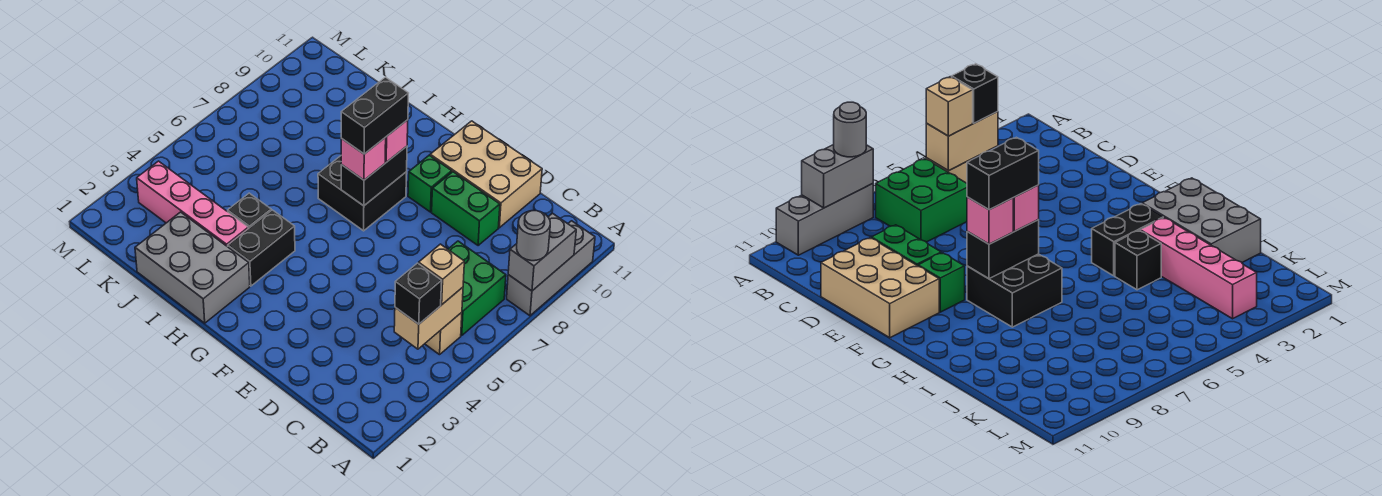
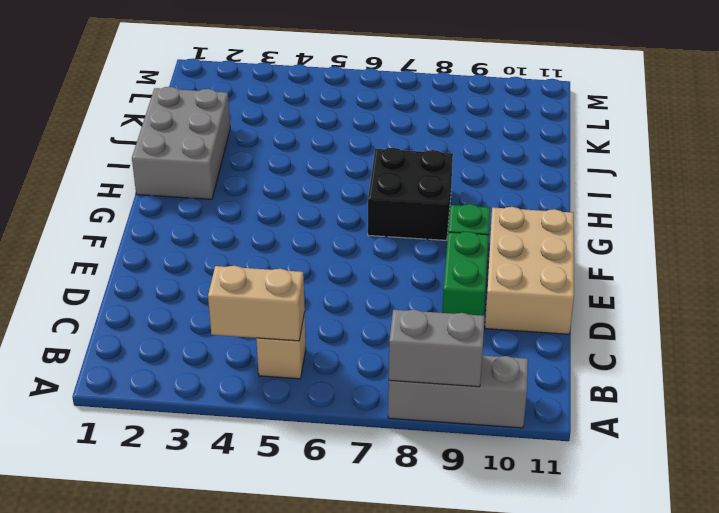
none -> green brick B6:C7 level 1
none -> black brick H3:H4 level 1
none -> pink brick I3:L3 level 1

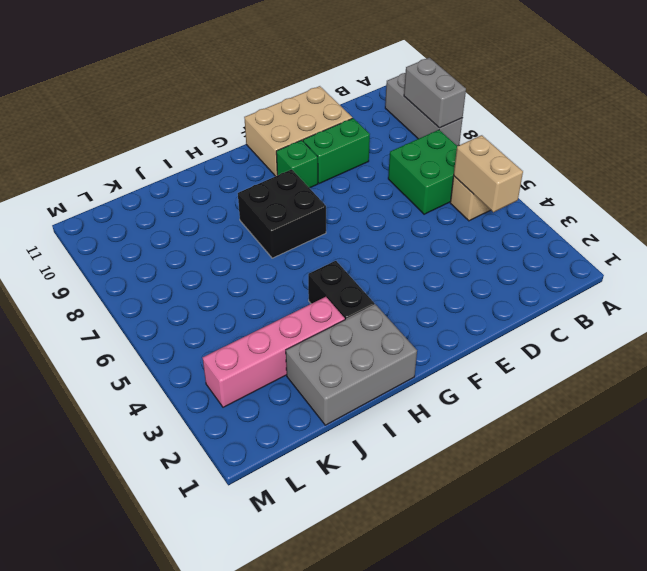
none -> black brick I4 level 1
none -> black brick G7:G8 level 2
none -> grey round brick A8 level 3

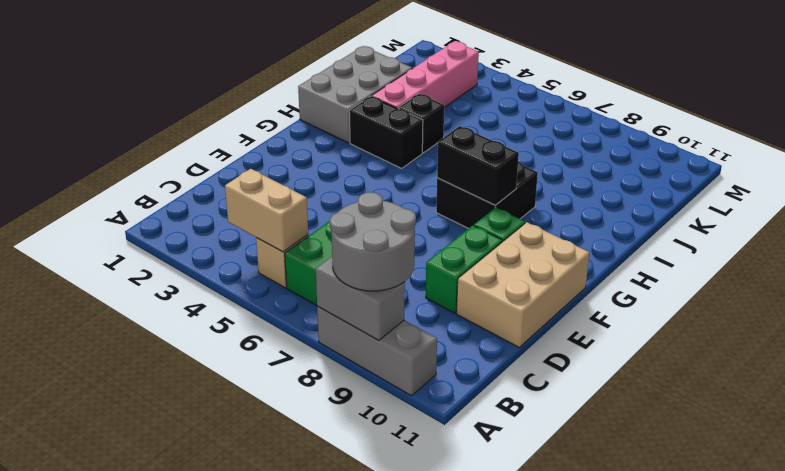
grey round brick A8:B9 level 3 -> grey round brick A8 level 3
none -> black brick B4 level 3
none -> tan brick B5 level 3
none -> pink brick G7 level 3

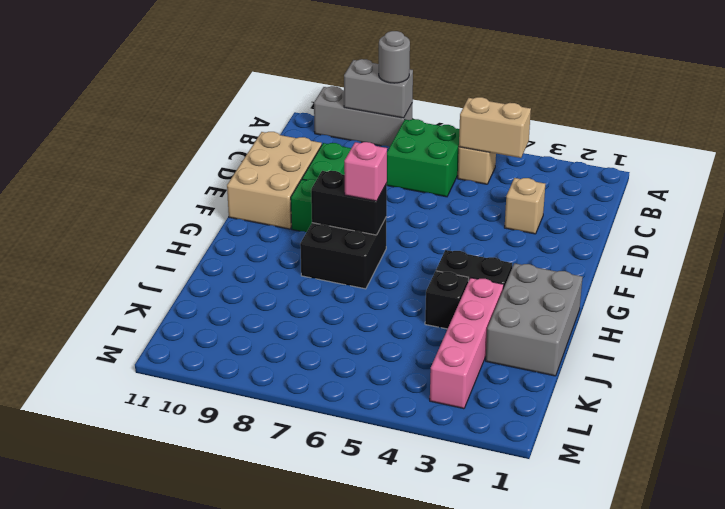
tan brick D3 level 1 -> tan brick B5 level 3
none -> black brick B4 level 3
none -> pink brick G8 level 3
none -> black brick G7:G8 level 4

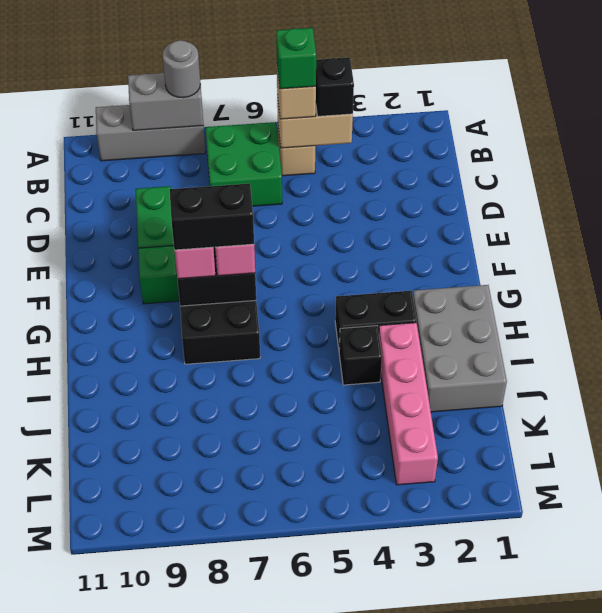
green brick B5 level 4 -> none
none -> tan brick D10:F11 level 1

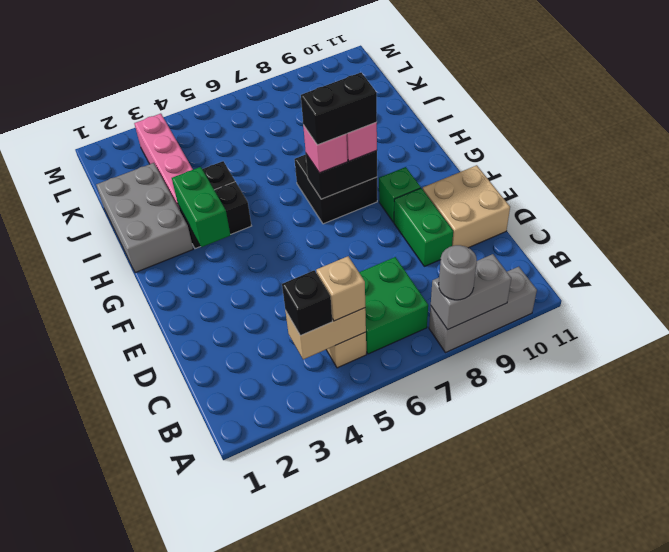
tan brick D10:E11 level 1 -> tan brick D10:F11 level 1
green brick G3:H3 level 2 -> none

